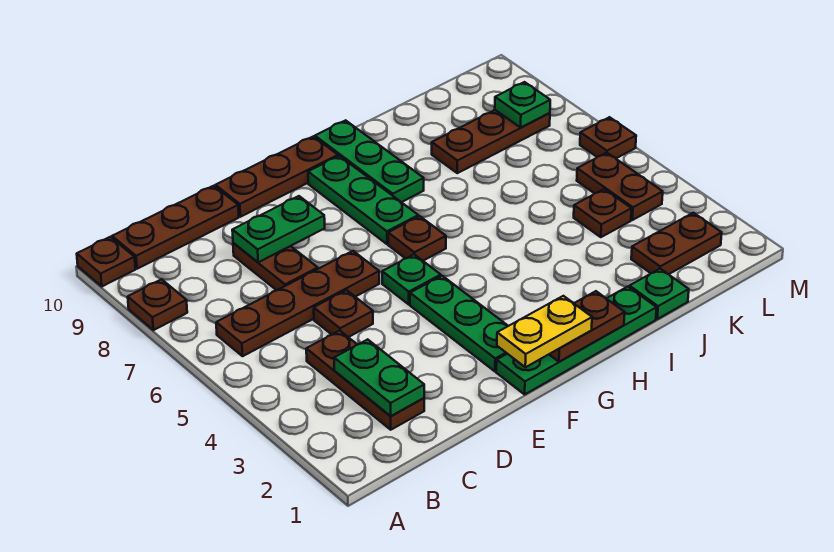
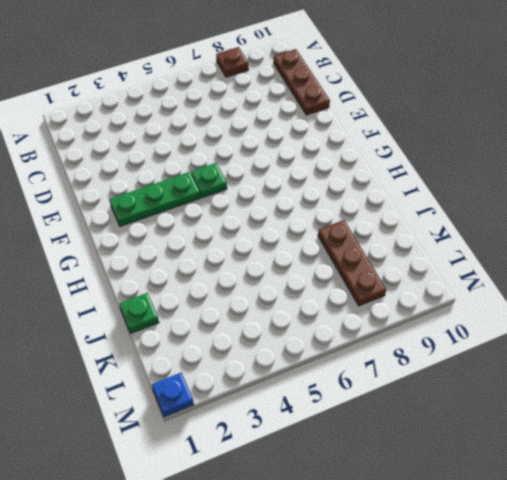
blue plate M1 level 1 -> none
none -> brown plate A10 level 1
none -> brown plate B6:E6 level 1
none -> brown plate C2:C4 level 1

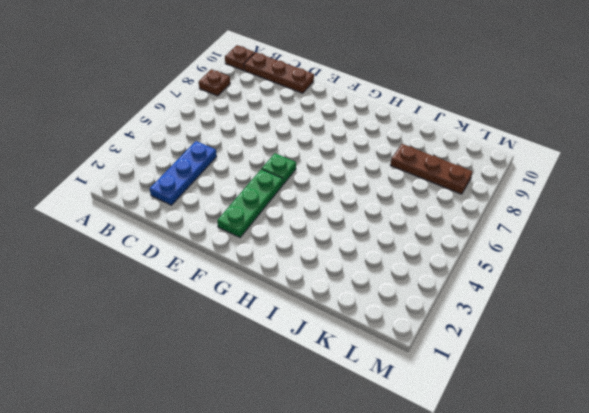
blue plate C2:C4 level 1 -> brown plate C2:C4 level 1
none -> brown plate B6:E6 level 1
none -> brown plate D5 level 1
none -> brown plate D7:D8 level 1

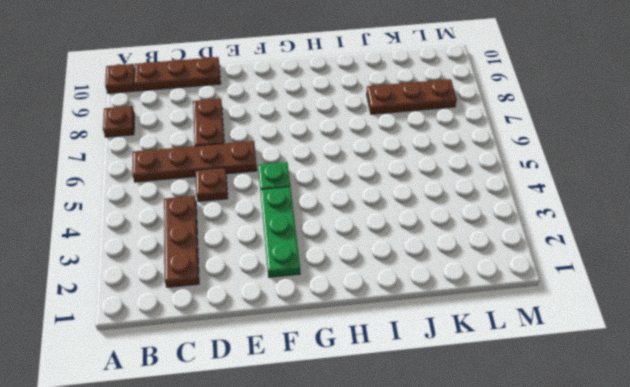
none -> brown plate E10:G10 level 1
none -> green plate F1:I1 level 1
none -> brown plate G6 level 1

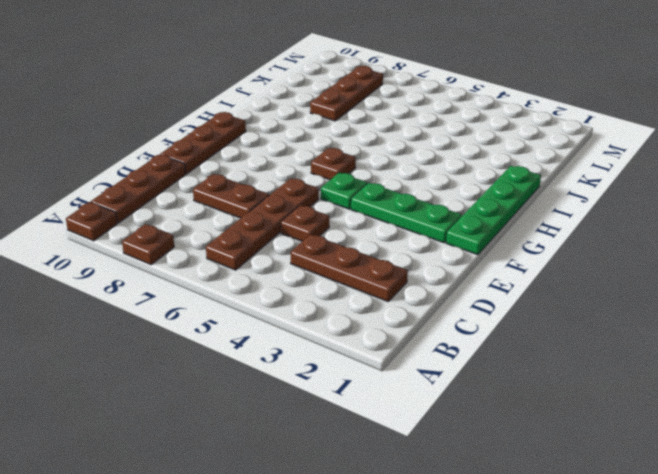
none -> green plate G7:G9 level 1
none -> green plate H8:H10 level 1
none -> green plate J1 level 1

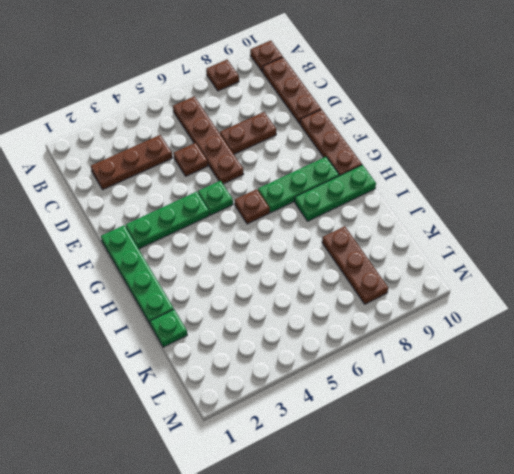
none -> brown plate K2:L2 level 1
none -> brown plate K4 level 1
none -> brown plate L4:L5 level 1

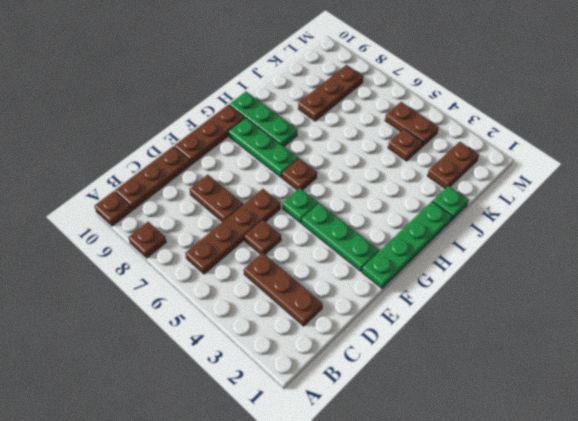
none -> brown plate M6 level 1
none -> green plate C2:C3 level 2
none -> green plate D8:E8 level 2

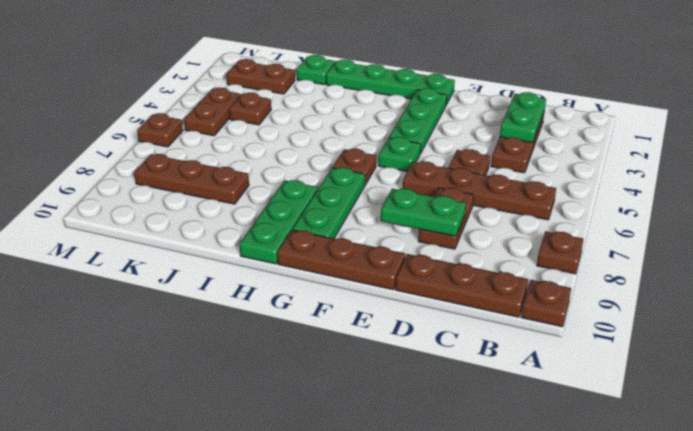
none -> brown plate G1:H1 level 2
none -> green plate L8 level 2
none -> yellow plate F1:G1 level 3

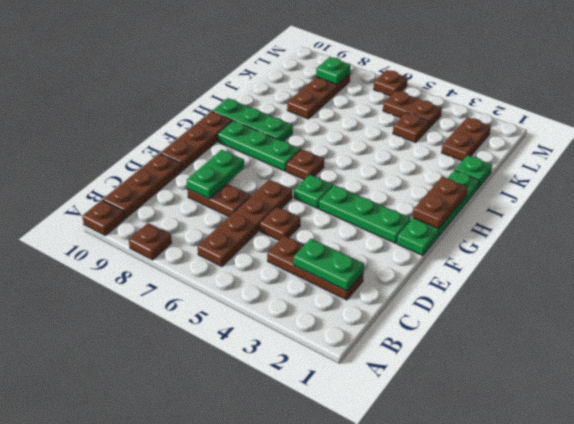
none -> yellow plate F1:G1 level 3

